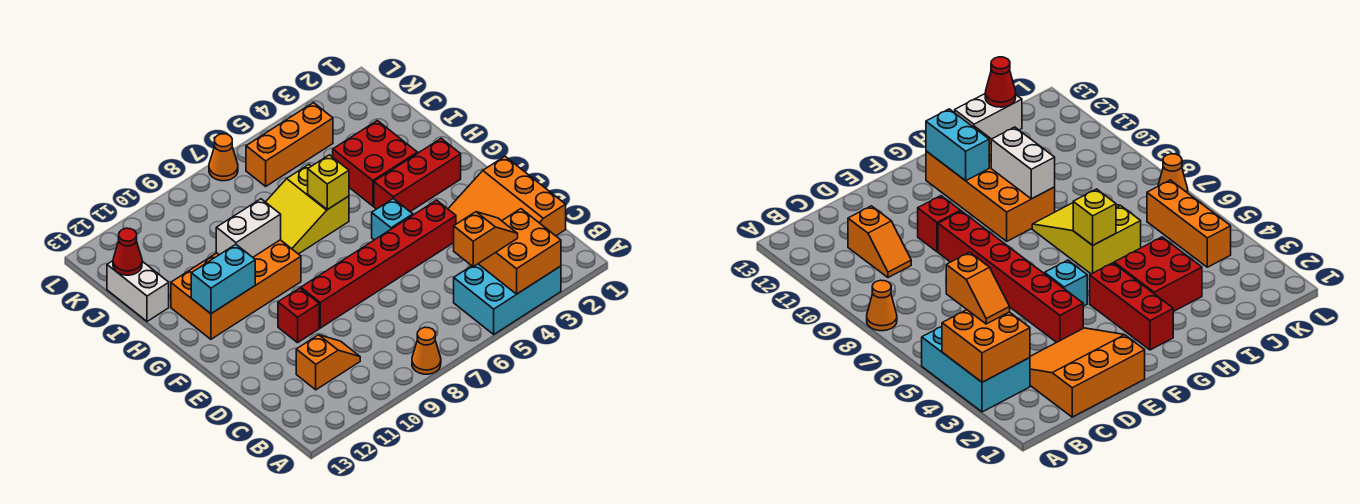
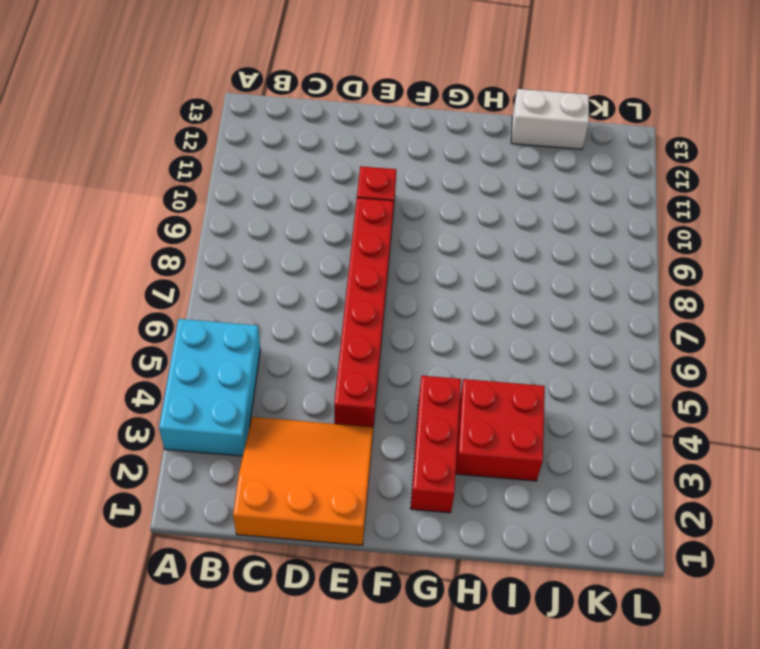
none -> orange cone A8 level 1
none -> orange slope C10:C11 level 1 top 11
none -> cyan brick F5 level 1

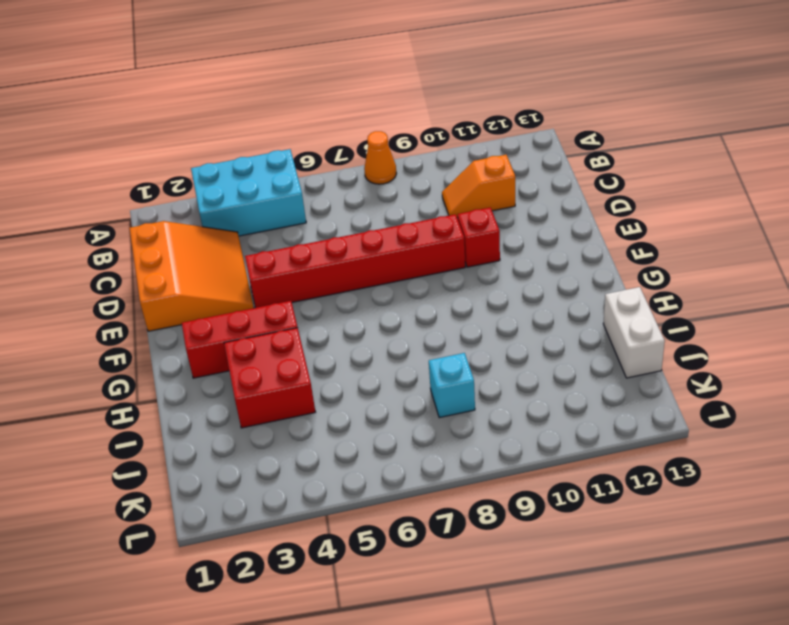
cyan brick J8 level 1 -> cyan brick F5 level 1
none -> orange brick G9:H12 level 1
none -> yellow slope H6:I8 level 1 top 6
none -> orange brick K4:K6 level 1

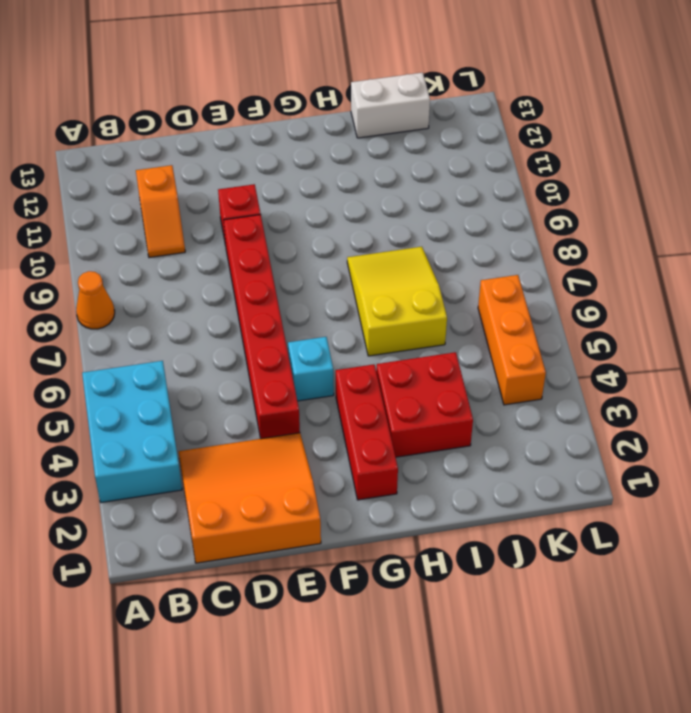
none -> orange brick G9:H12 level 1
none -> orange cone L7 level 1
none -> orange brick A3:B4 level 2

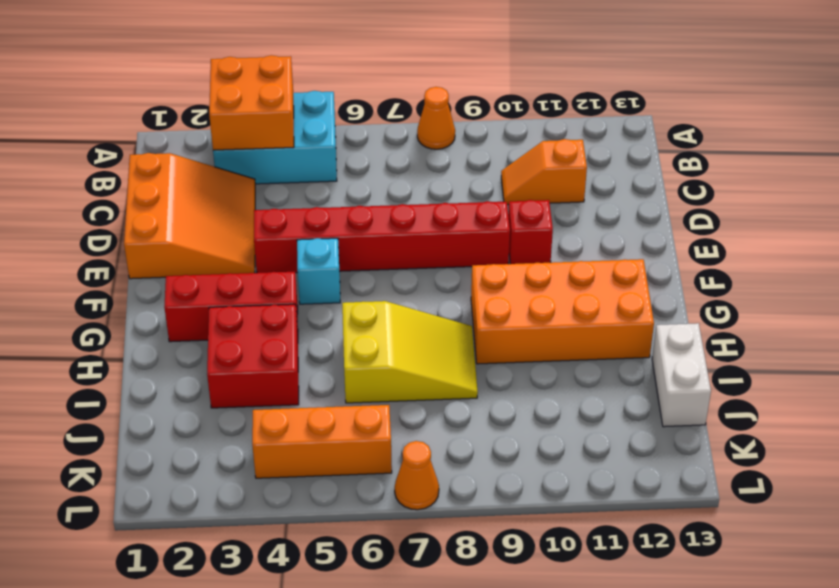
none -> cyan brick G11:G12 level 2
none -> yellow brick H6 level 2
none -> white brick H9:H10 level 2

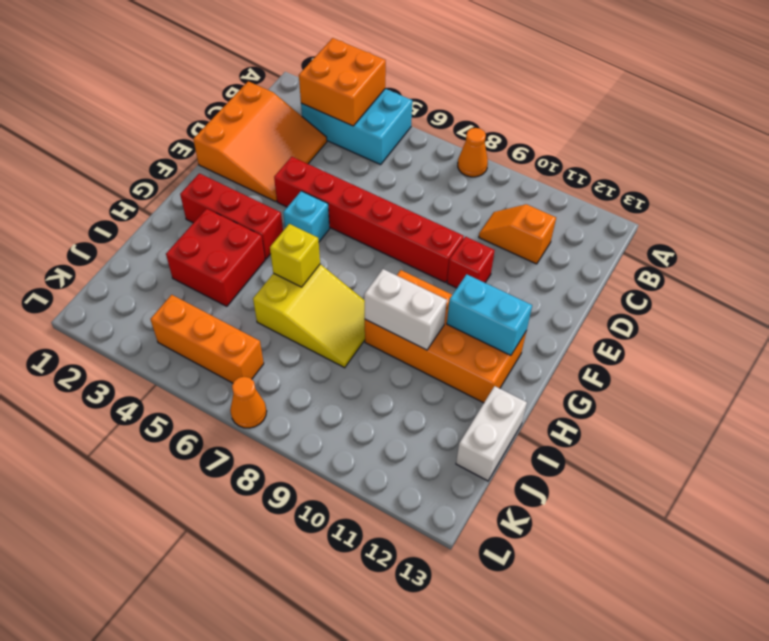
none -> red cone J13 level 2
none -> orange slope B4:B5 level 3 top 5

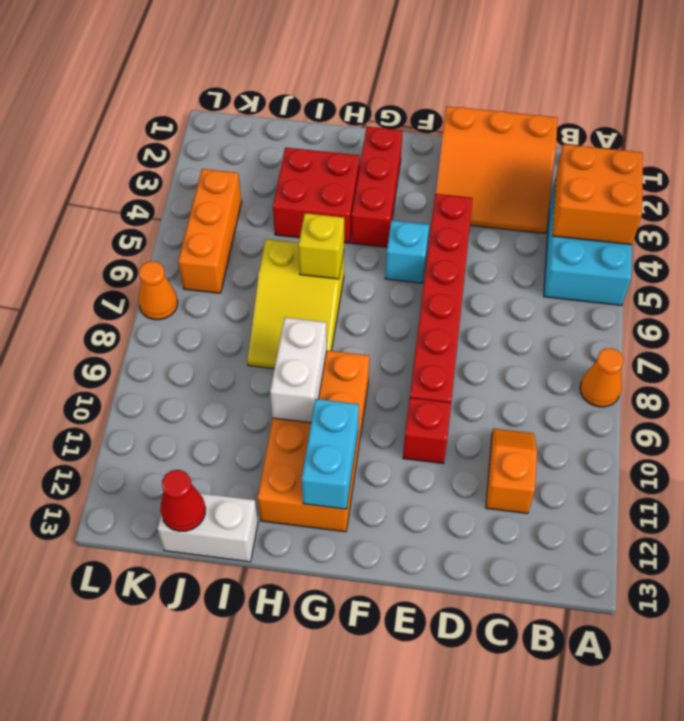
none -> orange slope B4:B5 level 3 top 5

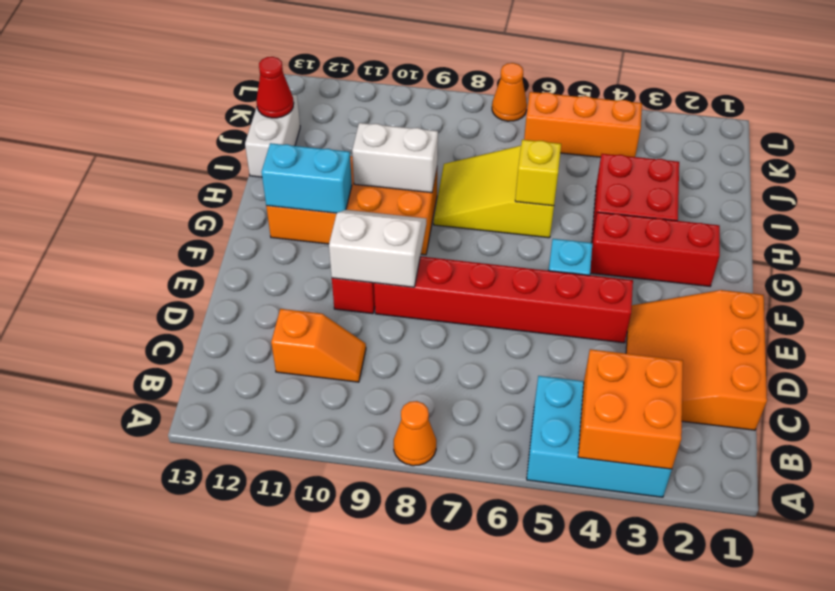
white slope E9:F10 level 2 top E -> none
none -> orange slope B4:B5 level 3 top 5

